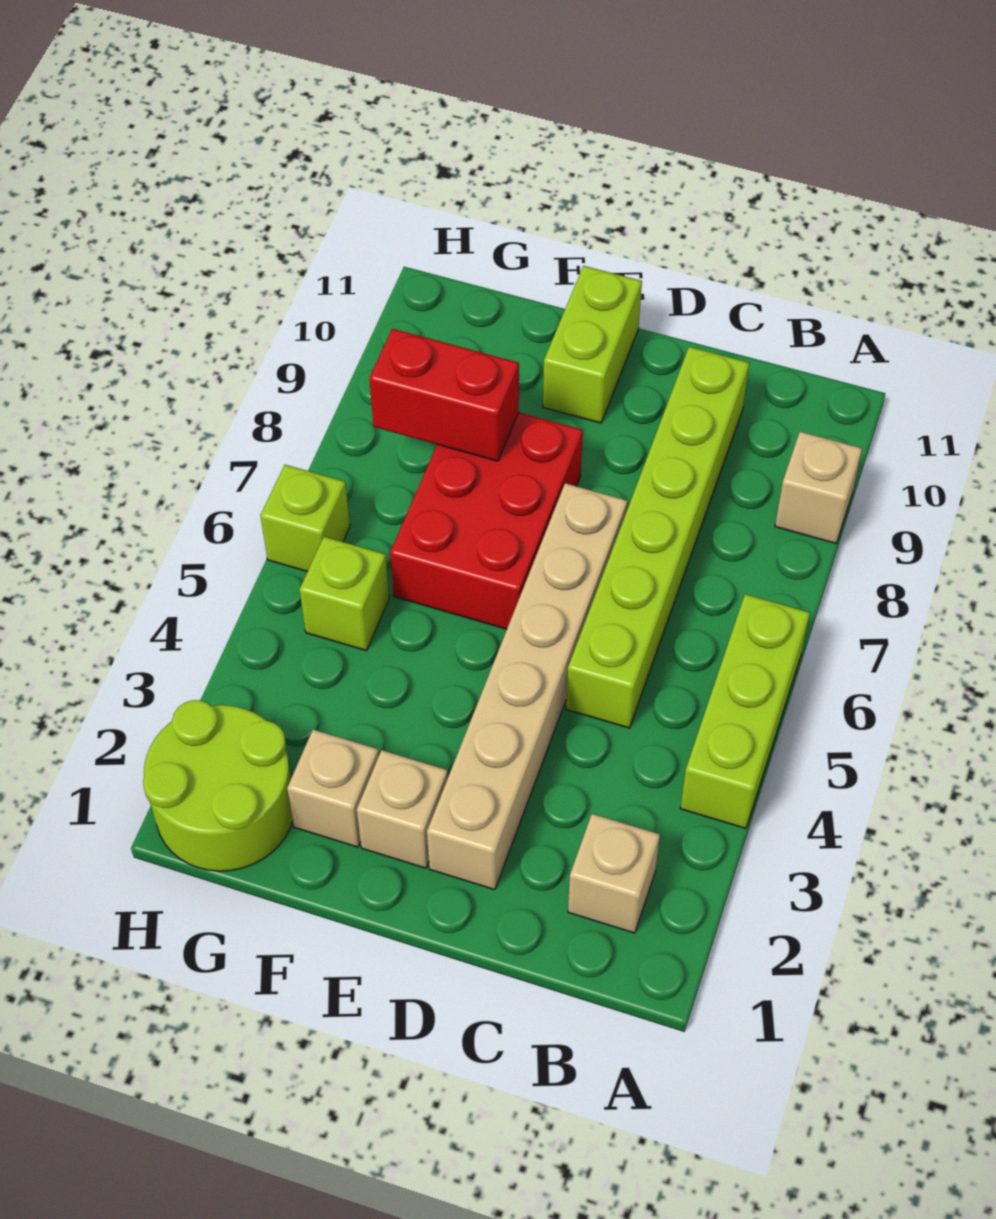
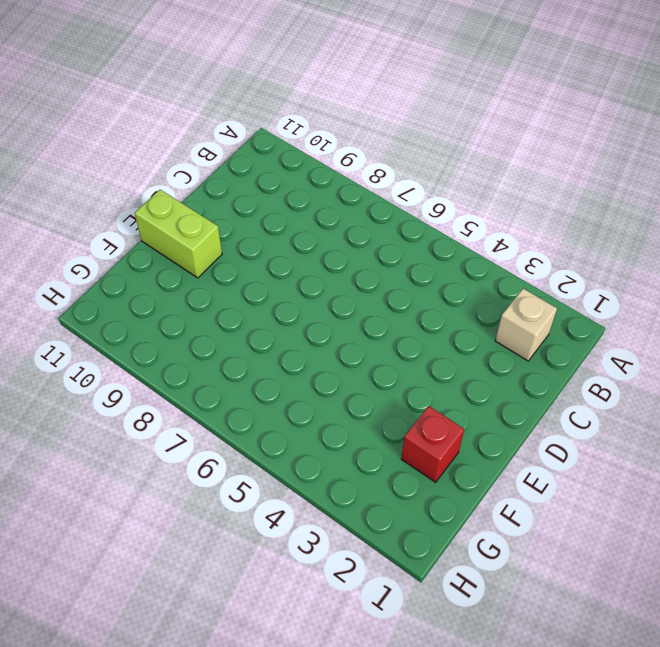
red brick F2 level 1 -> tan brick F2 level 1
none -> lime brick A4:A6 level 1
none -> tan brick A9 level 1
none -> lime brick C5:C10 level 1

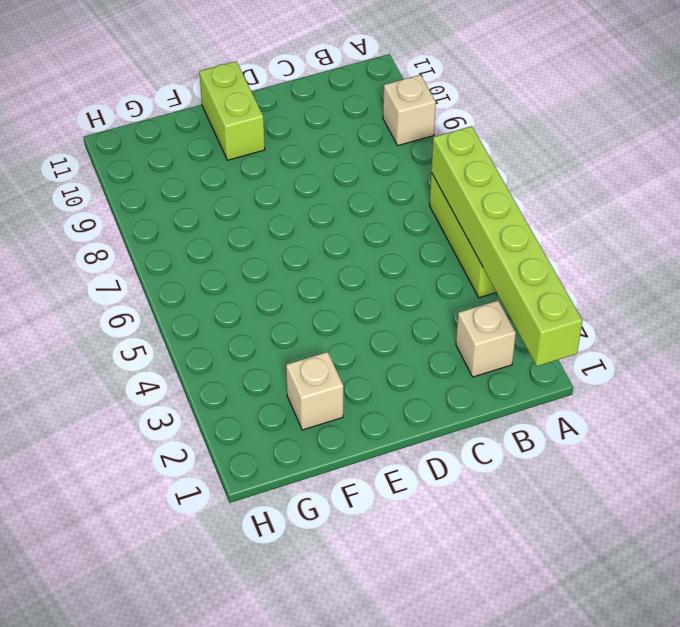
lime brick A1:A6 level 2 -> lime brick C5:C10 level 1
none -> tan brick D2:D7 level 1
none -> tan brick E2 level 1
none -> red brick E6:F8 level 1

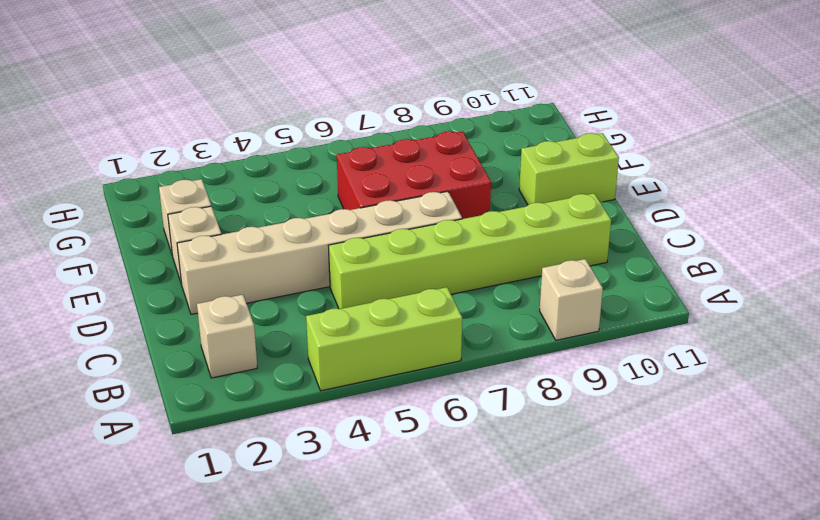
none -> lime round brick G1:H2 level 1
none -> lime brick G5 level 1
none -> lime brick H6 level 1

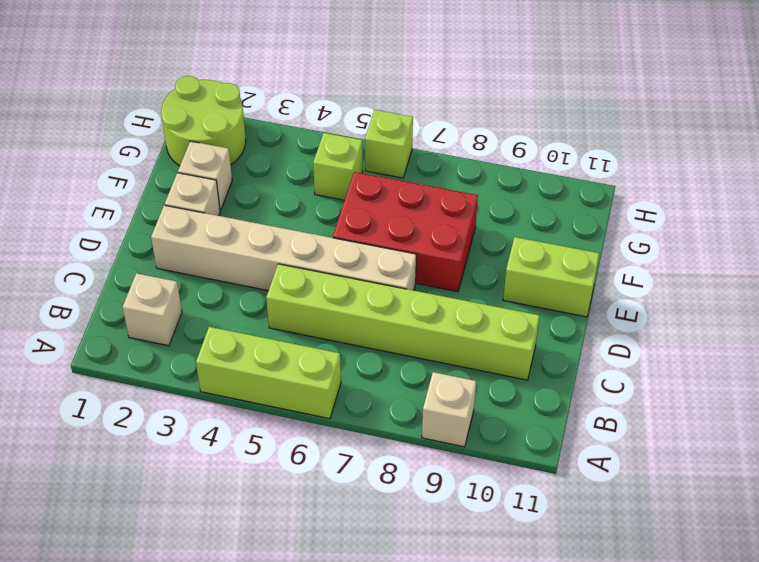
none -> red brick F8:G8 level 2

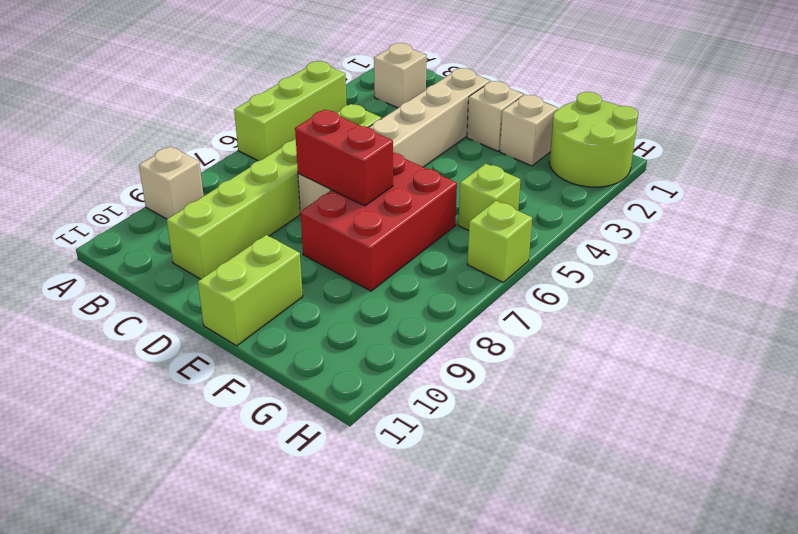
red brick D7:E7 level 2 -> red brick F8:G8 level 2

